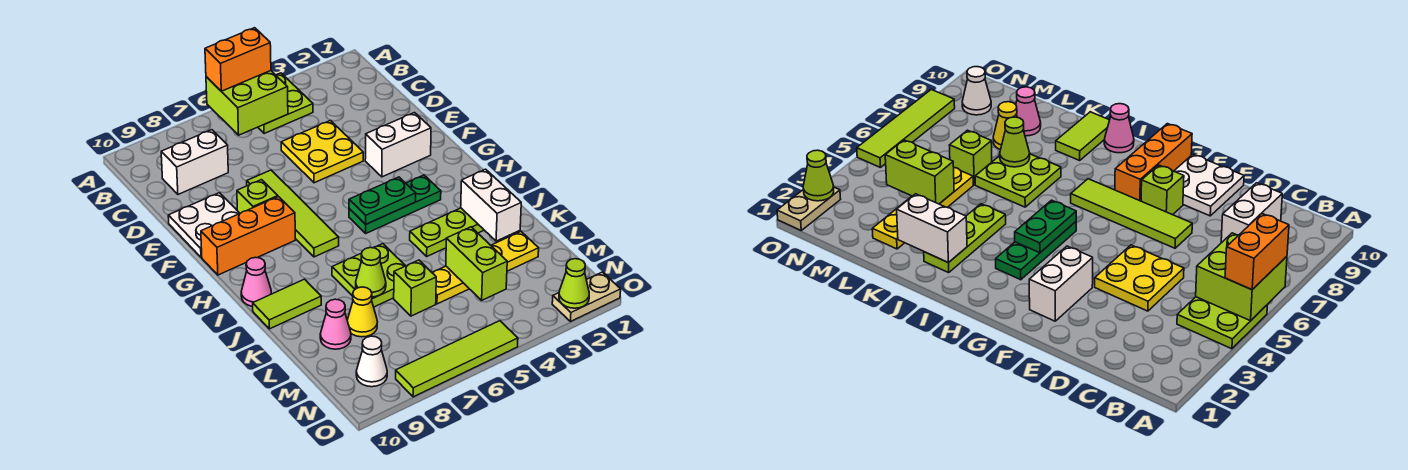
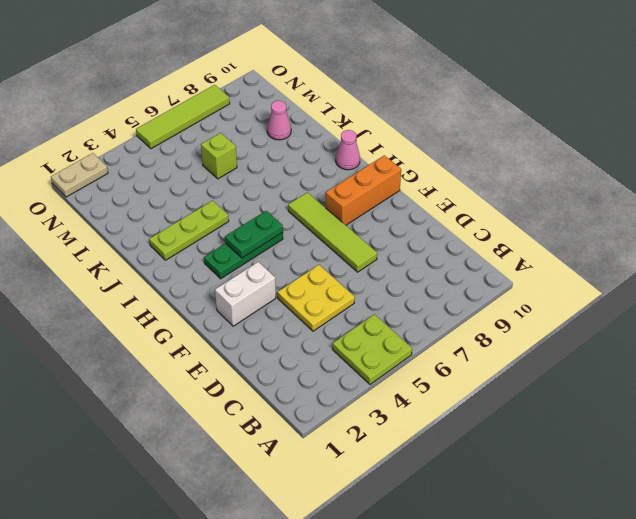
none -> white brick C8:C9 level 1
none -> white plate E9:F10 level 1
none -> lime brick F8 level 1

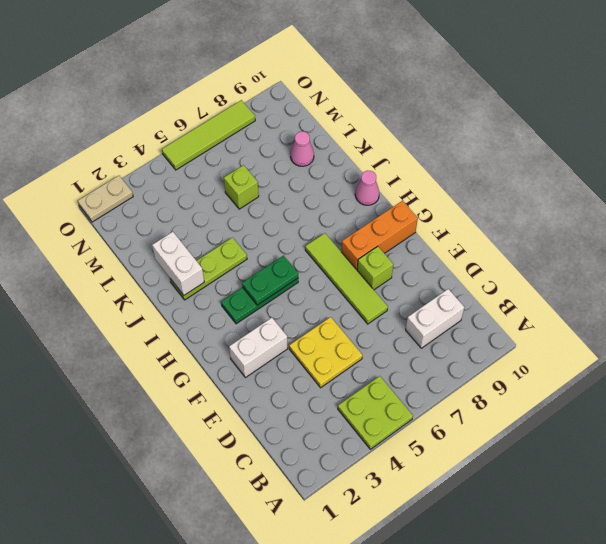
none -> white plate E9:F10 level 1
none -> lime plate J6:K7 level 1
none -> lime tile J9:J10 level 1

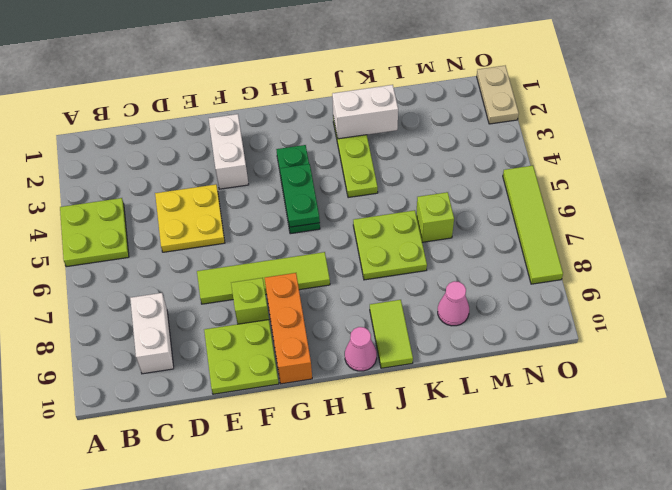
lime plate E9:F10 level 1 -> white plate E9:F10 level 1
none -> yellow plate L2:L5 level 1
none -> yellow cone L8 level 1
none -> white cone N9 level 1

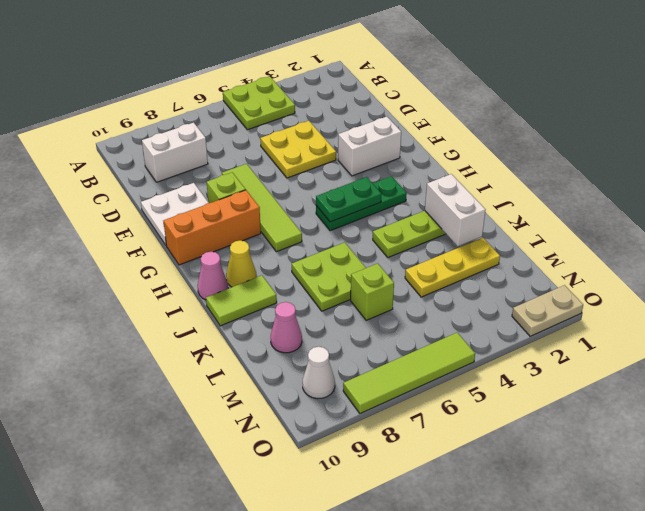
yellow cone I9 level 1 -> yellow cone L8 level 1
yellow plate L2:L4 level 1 -> yellow plate L2:L5 level 1
none -> lime brick A5:B6 level 2
none -> lime cone K7 level 2
none -> lime brick L4:M4 level 2

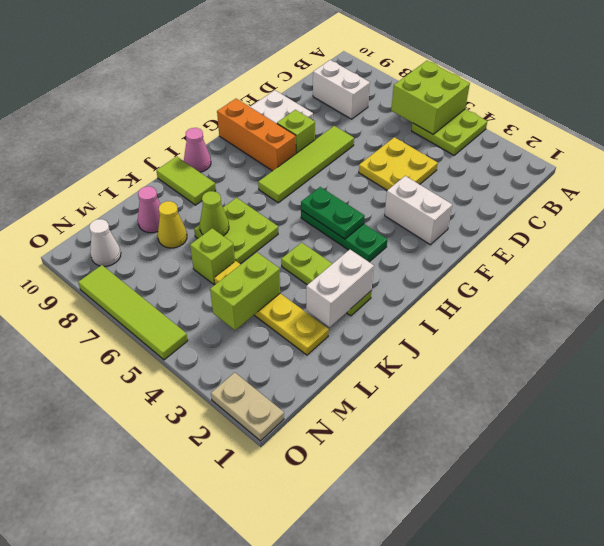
none -> lime cone O2 level 2
none -> orange brick A5:A6 level 3

